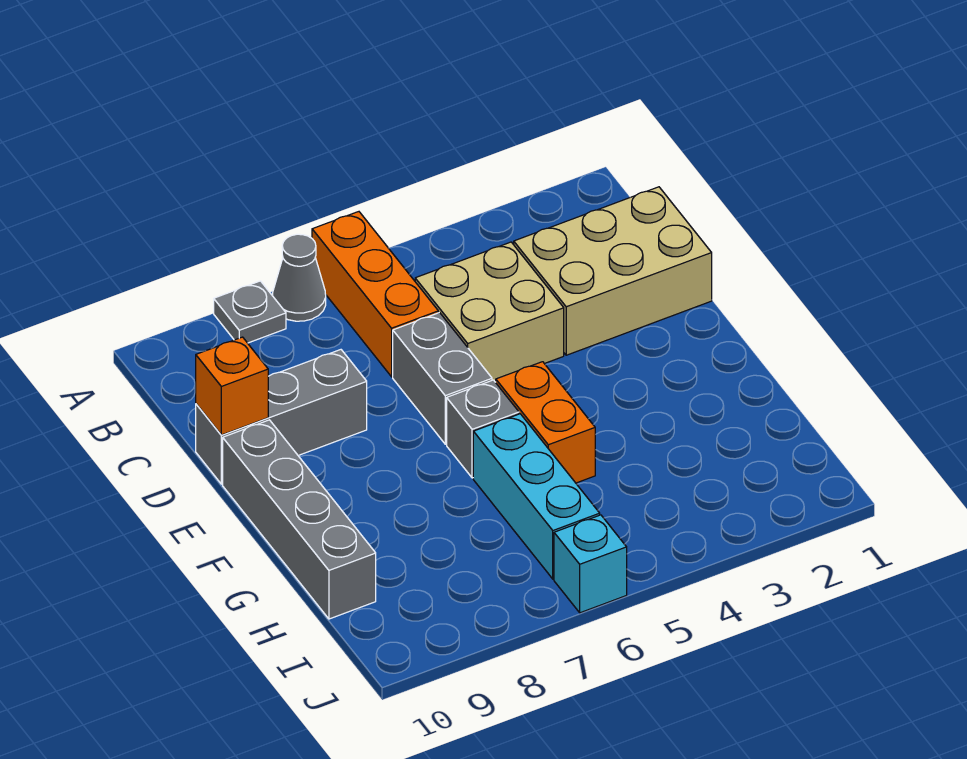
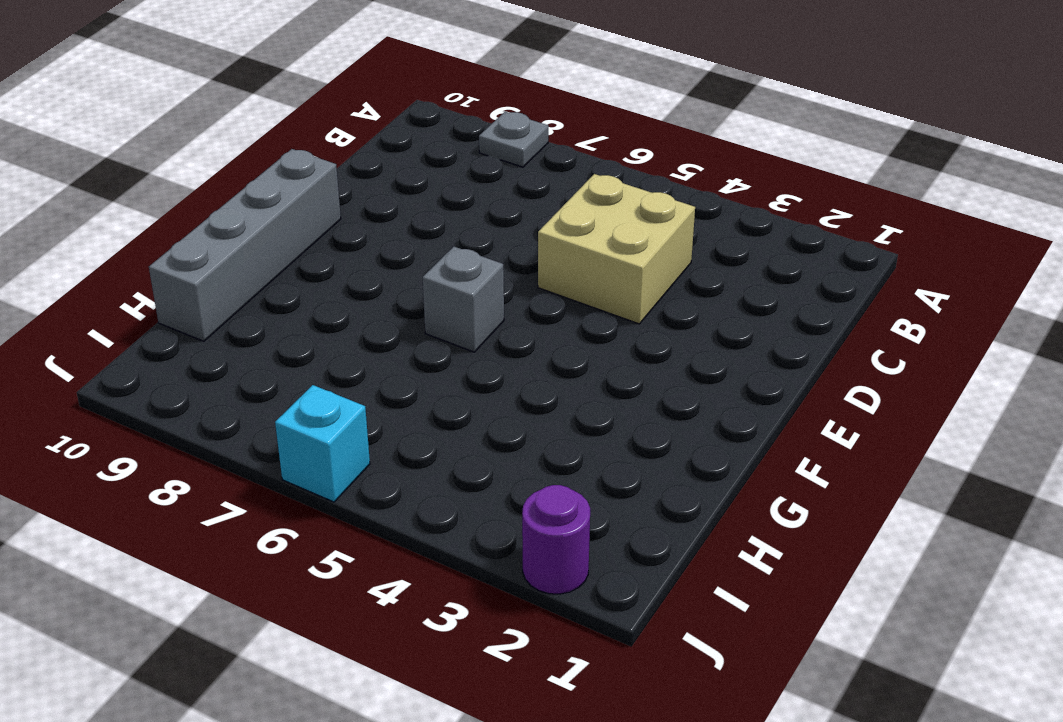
purple round brick J2 level 1 -> none
none -> orange brick A6:C6 level 1
none -> grey cone A7 level 1
none -> tan brick C1:D3 level 1

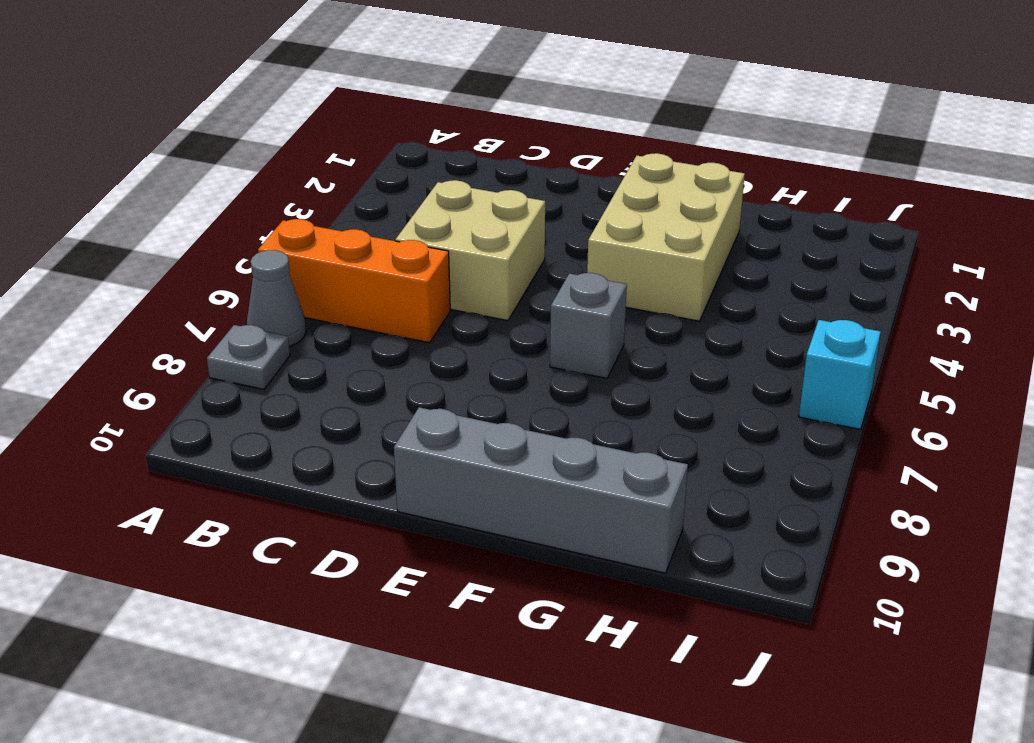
tan brick F2:G4 level 1 -> tan brick C1:D3 level 1
none -> grey brick D6:E6 level 1
none -> grey brick D8:D10 level 1
none -> orange brick F5:G5 level 1

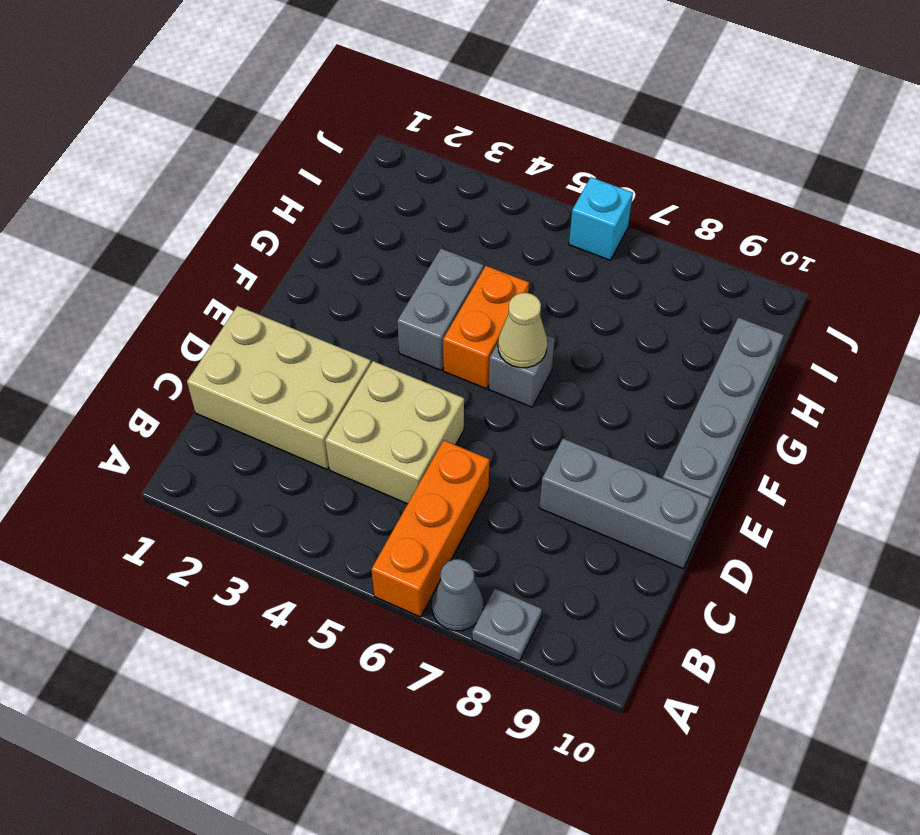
grey brick F4:G4 level 1 -> grey brick D6:E6 level 1
tan cone F6 level 2 -> none
none -> cyan brick G6:I6 level 1
none -> orange brick D10 level 2

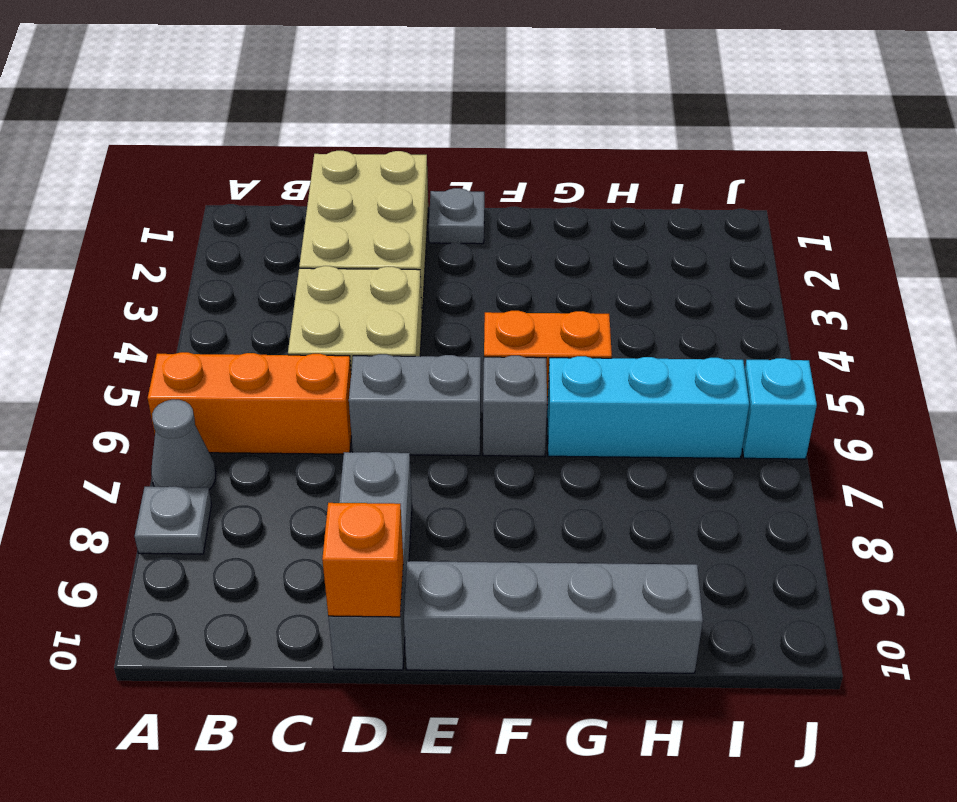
grey plate E1 level 1 -> none

